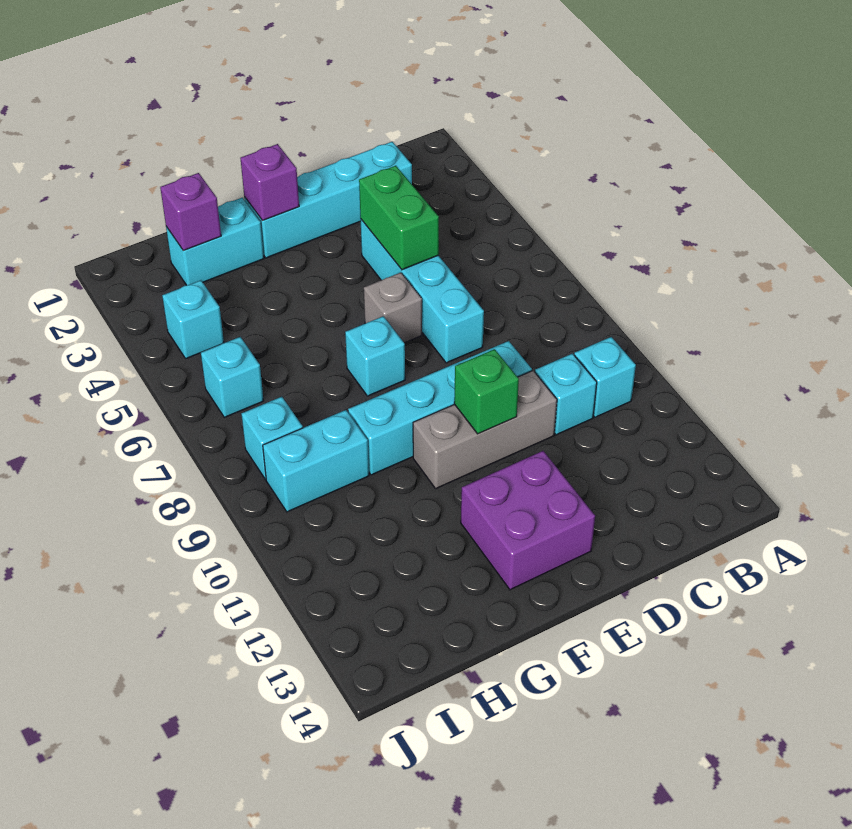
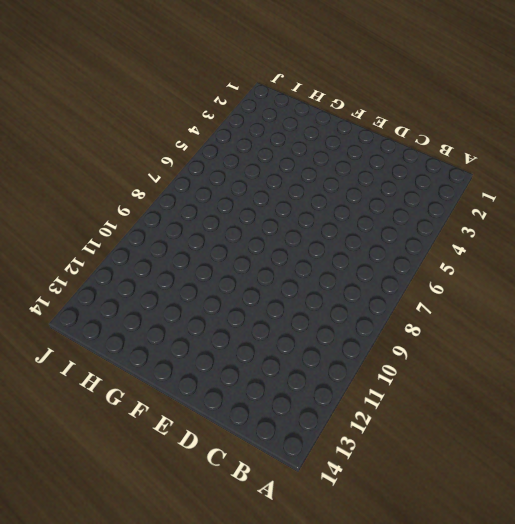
none -> cyan brick B10 level 1
none -> cyan brick C2:F2 level 1
none -> cyan brick C10 level 1

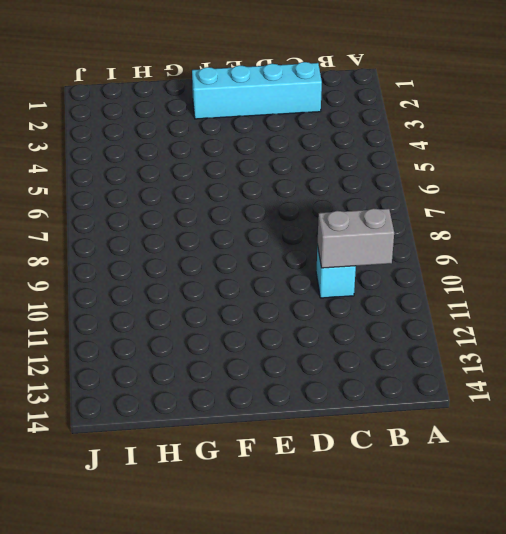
grey brick B10:C10 level 2 -> none
none -> cyan brick B10 level 1
none -> cyan brick D4:D7 level 1
none -> cyan brick D9:G9 level 1

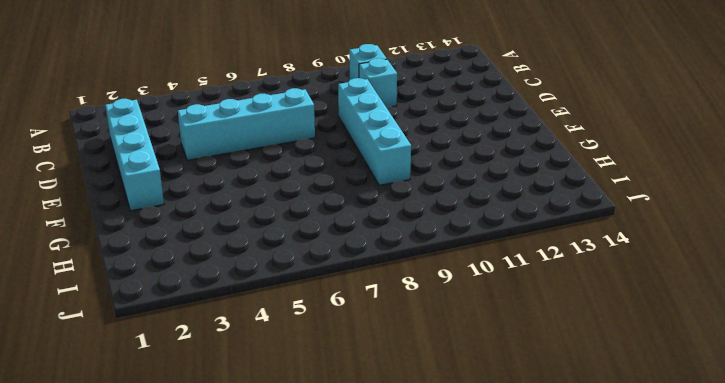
none -> grey brick D10:F10 level 1
none -> grey brick E6 level 1
none -> purple brick E12:F13 level 1

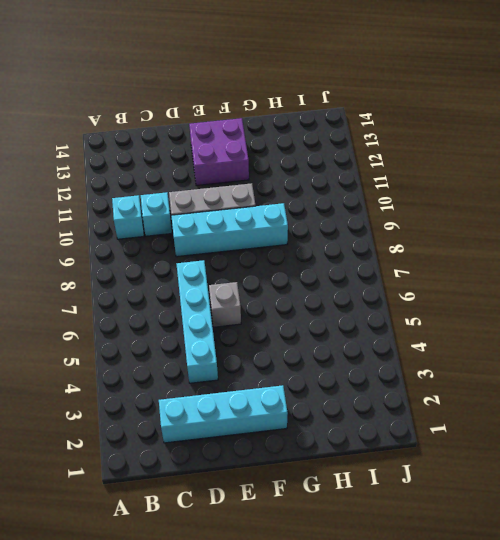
none -> cyan brick F7 level 1
none -> cyan brick G2:H2 level 1
none -> cyan brick H9:I9 level 1

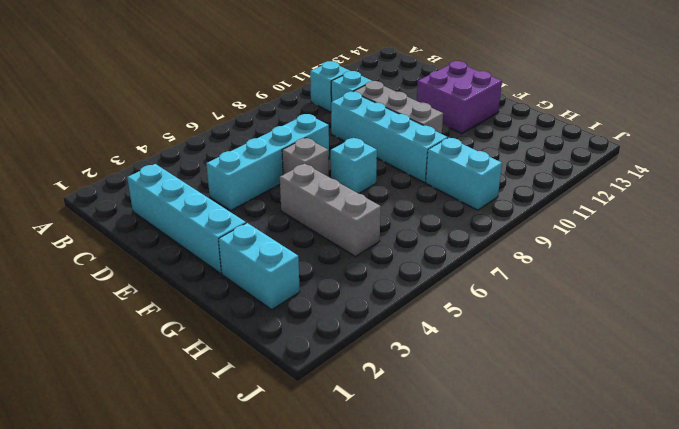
grey brick F5:H5 level 1 -> none
none -> cyan brick I4 level 1
none -> cyan brick I6 level 1
none -> cyan brick I8 level 1

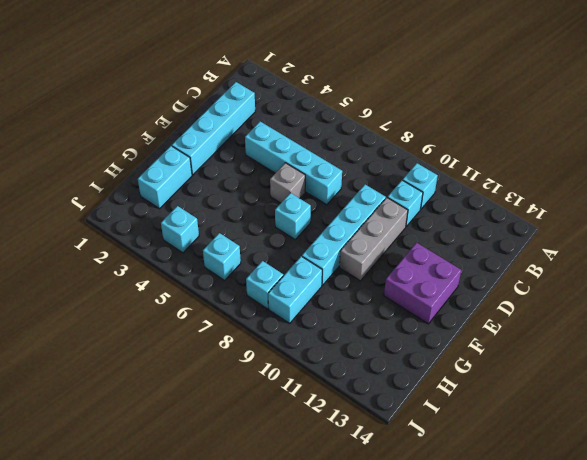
none -> green brick D4:D5 level 2
none -> green brick E10 level 2
none -> purple brick F2 level 2

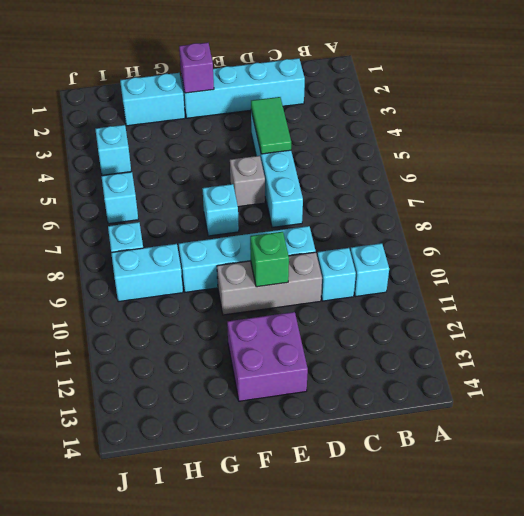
green tile D4:D5 level 2 -> green brick D4:D5 level 2
none -> purple brick H2 level 2

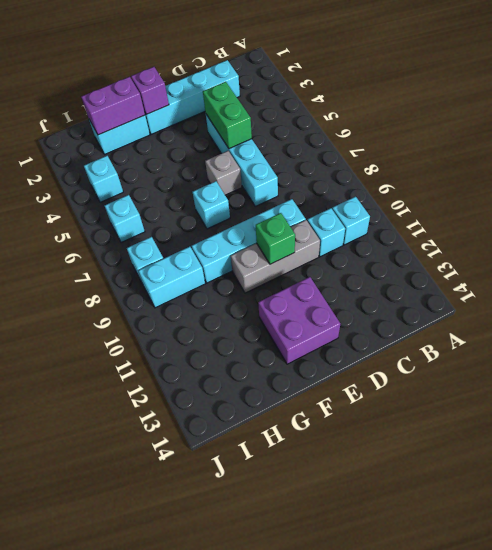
purple brick G2:H2 level 2 -> purple brick H2 level 2

